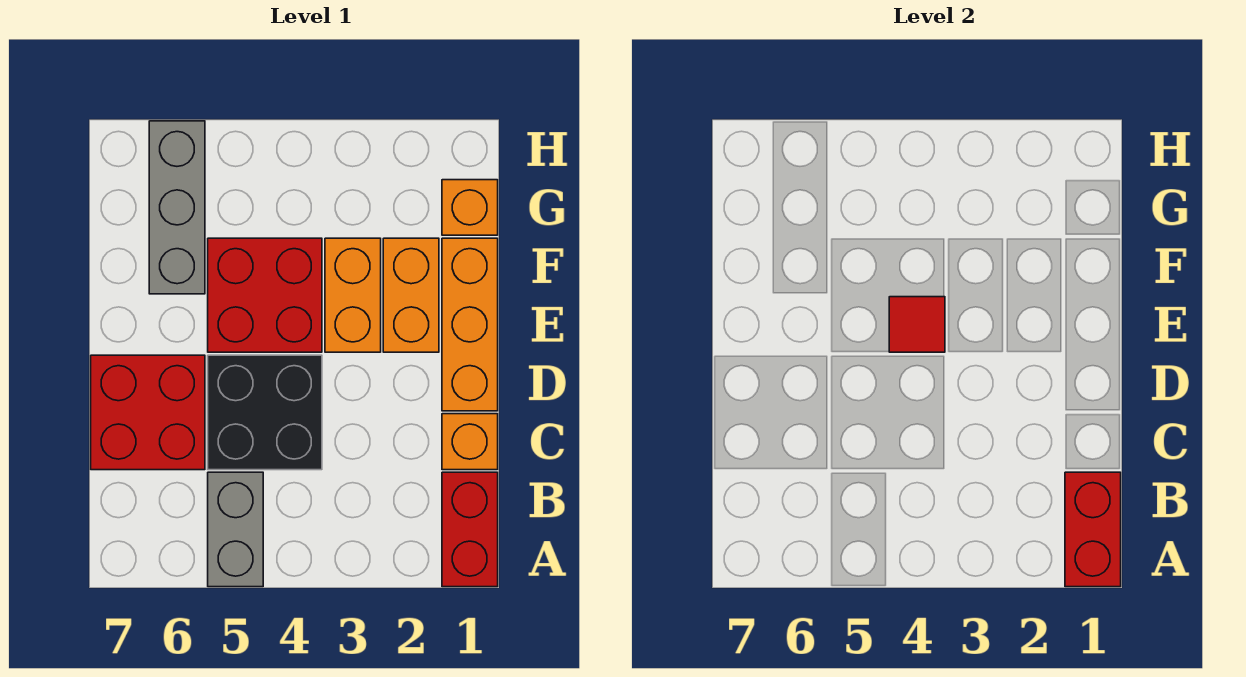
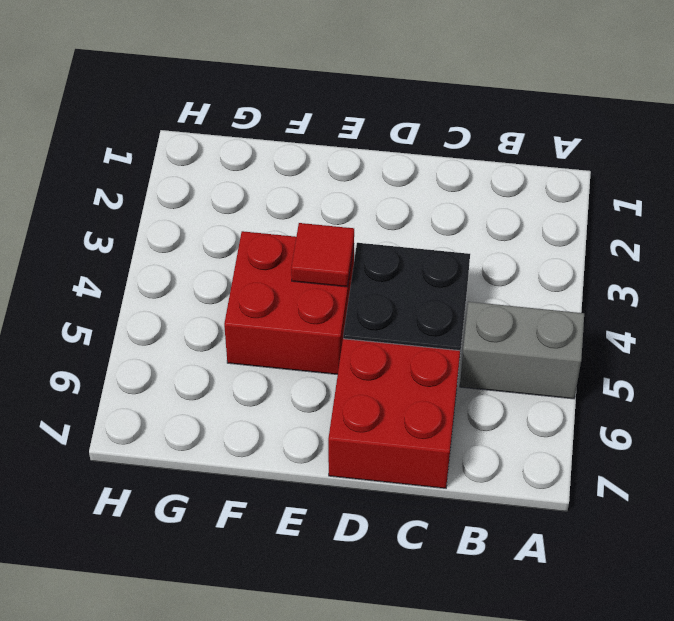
none -> red brick A1:B1 level 1
none -> orange brick C1 level 1
none -> orange brick D1:F1 level 1

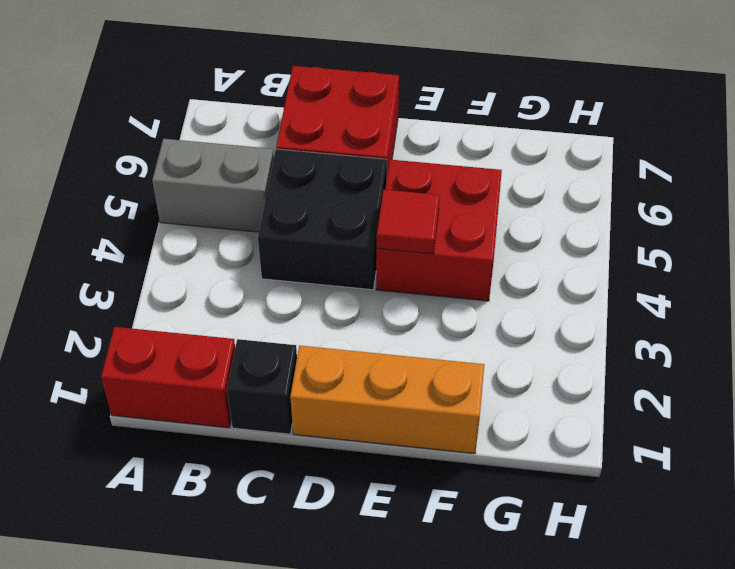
black brick C1 level 1 -> orange brick C1 level 1
none -> orange brick E2:F2 level 1
none -> orange brick E3:F3 level 1
none -> grey brick F6:H6 level 1

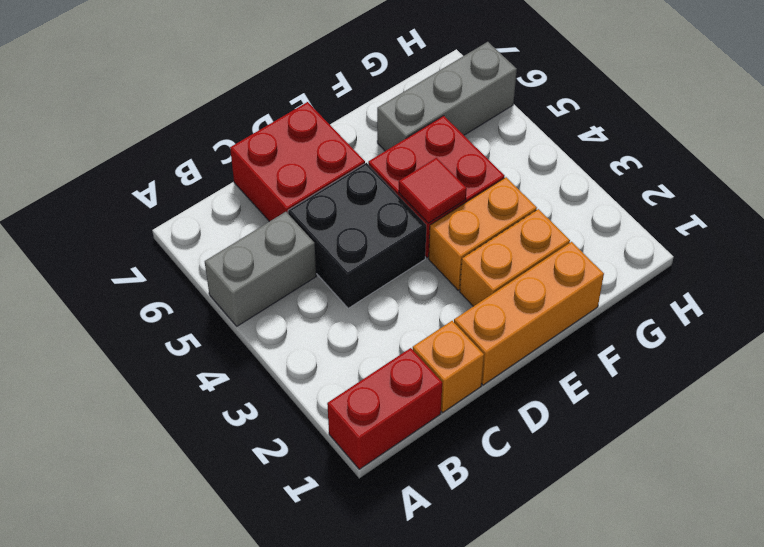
none -> orange brick G1 level 1
none -> red brick A1:B1 level 2

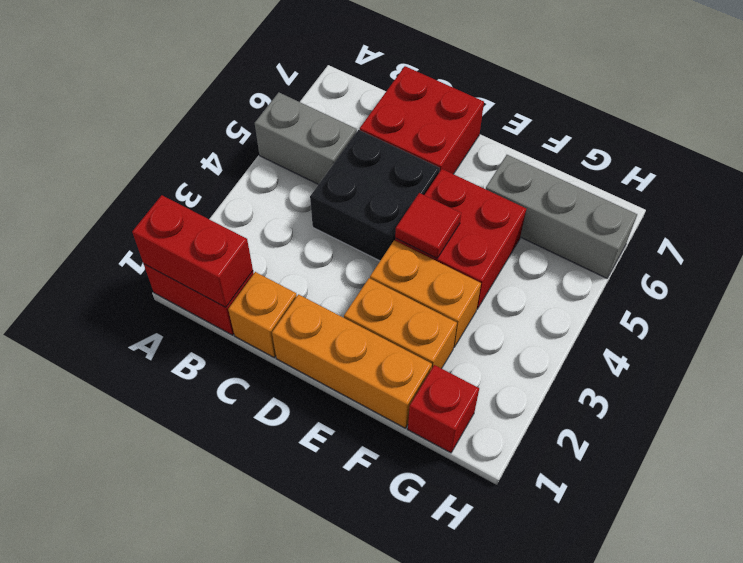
red brick G1 level 1 -> orange brick G1 level 1

